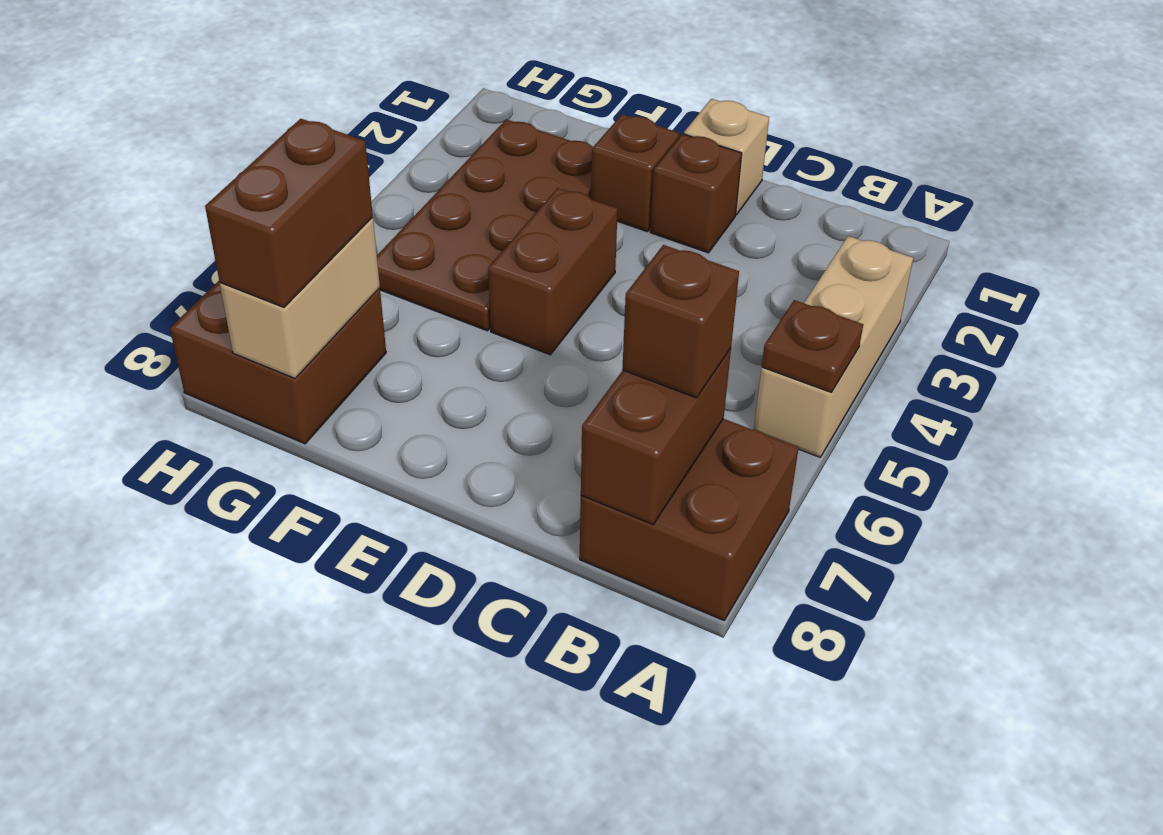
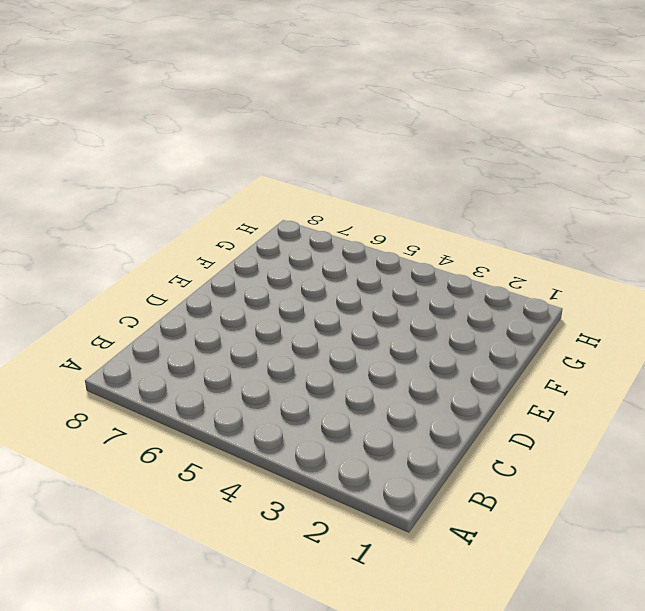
none -> tan brick A3:A5 level 1
none -> brown brick A7:B8 level 1
none -> tan brick D1 level 1

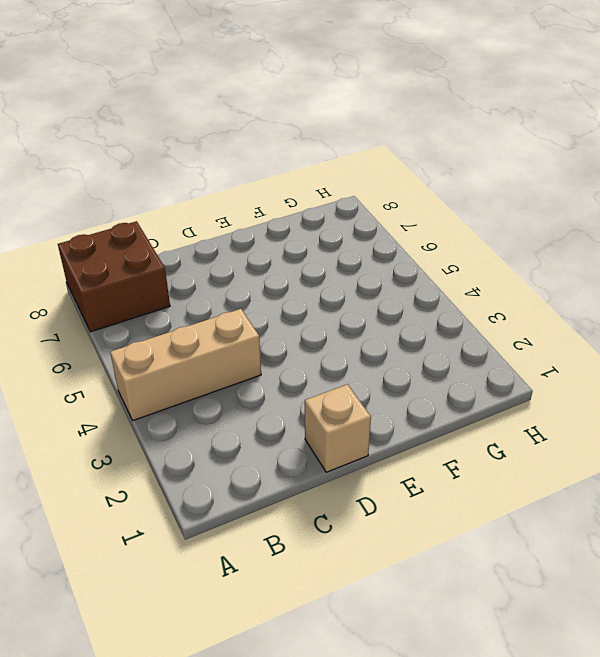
tan brick A4:C4 level 1 -> tan brick A3:A5 level 1
none -> brown brick D2 level 1
none -> brown brick E2 level 1
none -> brown brick E4:E5 level 1

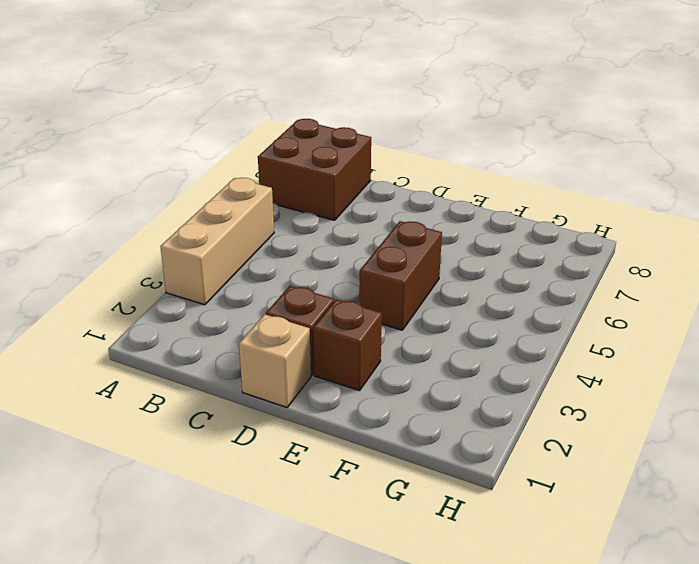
none -> brown plate F2:G5 level 1
none -> brown brick G7:H8 level 1
none -> brown plate A5 level 2

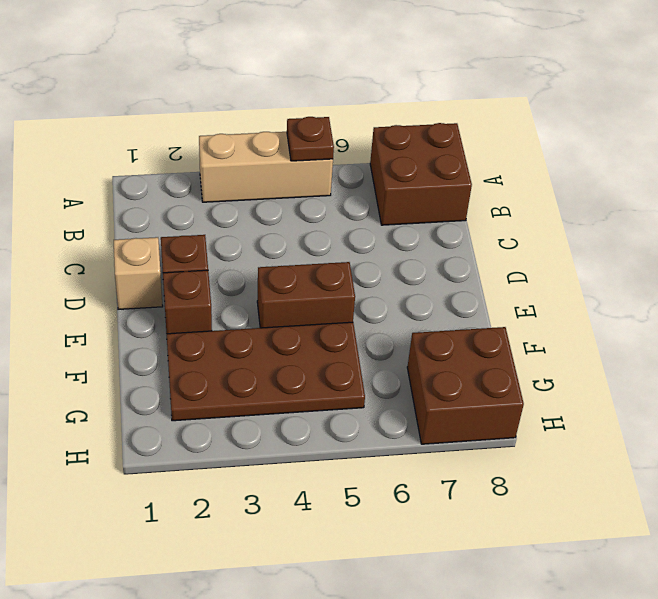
none -> brown brick B7:B8 level 2
none -> tan brick G7:G8 level 2
none -> brown brick B7 level 3

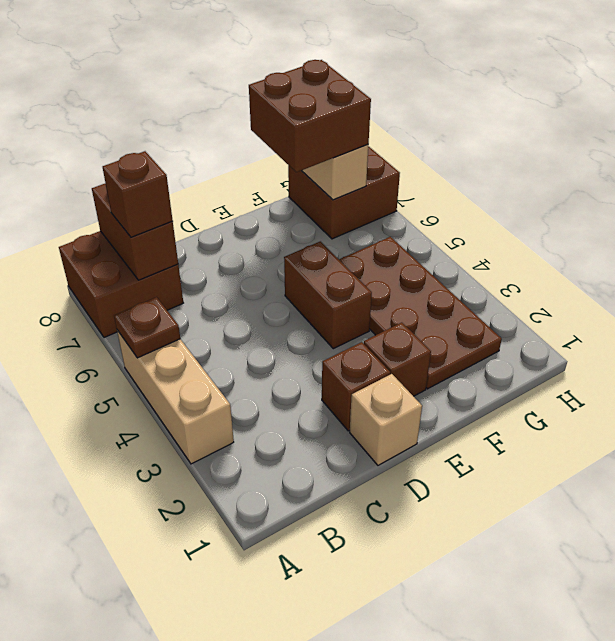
brown brick F7:G8 level 3 -> brown brick G7:G8 level 3

